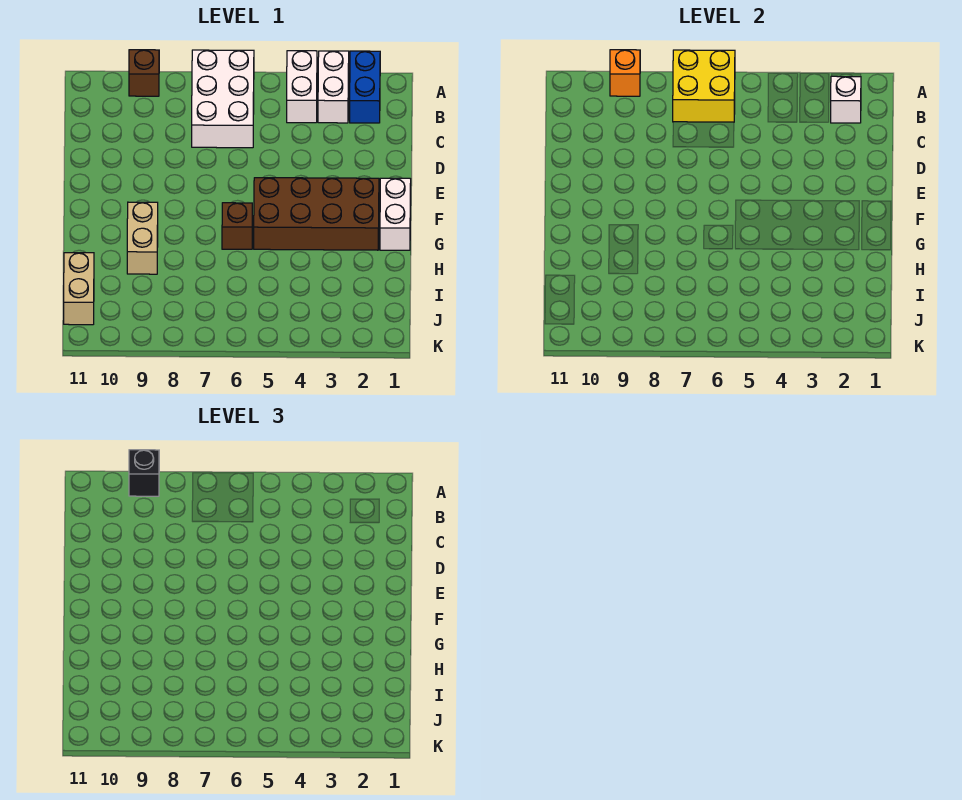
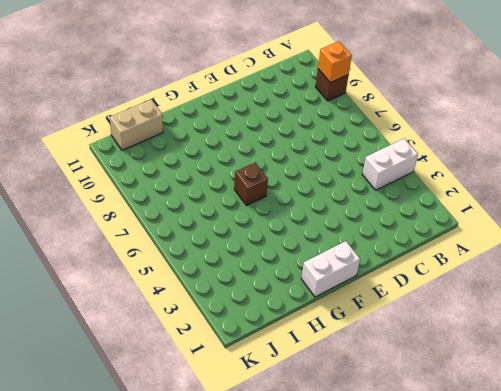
none -> blue brick A2:B2 level 1
none -> white brick A3:B3 level 1
none -> white brick A6:C7 level 1

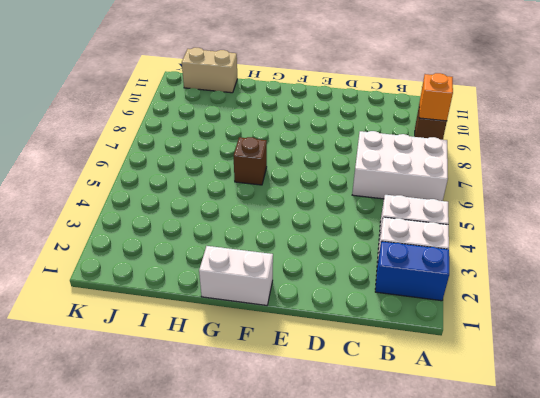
none -> brown brick F2:G5 level 1
none -> tan brick G9:H9 level 1
none -> yellow brick A6:B7 level 2

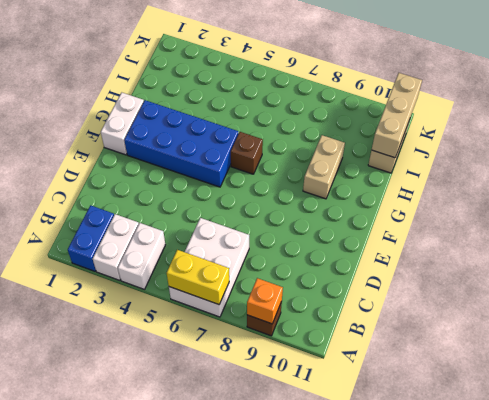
yellow brick A6:A7 level 2 -> yellow brick A6:B7 level 2
blue brick F2:G5 level 1 -> brown brick F2:G5 level 1
tan brick I11:K11 level 2 -> none
none -> white brick B2 level 2
none -> black brick A9 level 3

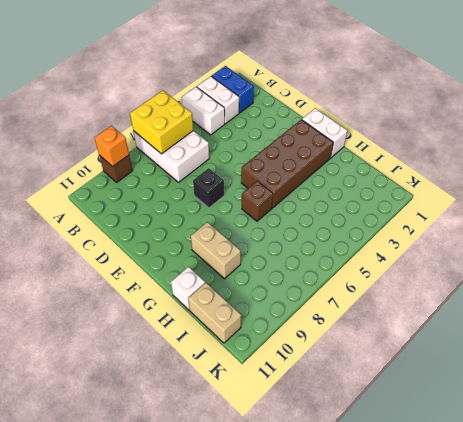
black brick E7 level 1 -> black brick A9 level 3
white brick H11 level 1 -> white brick B2 level 2

